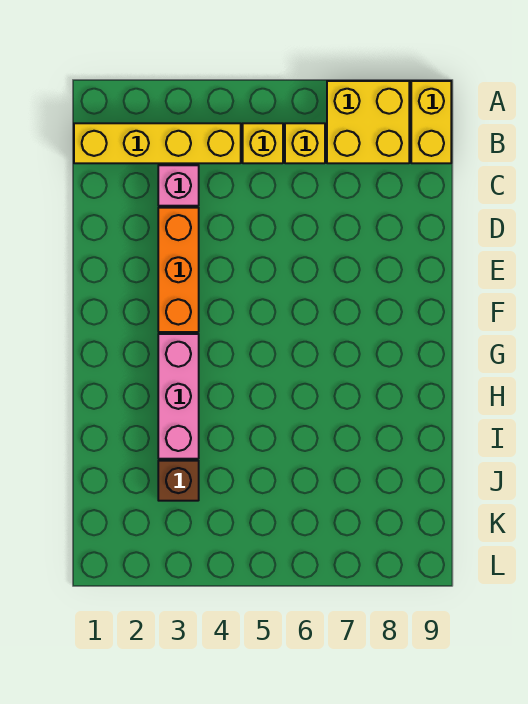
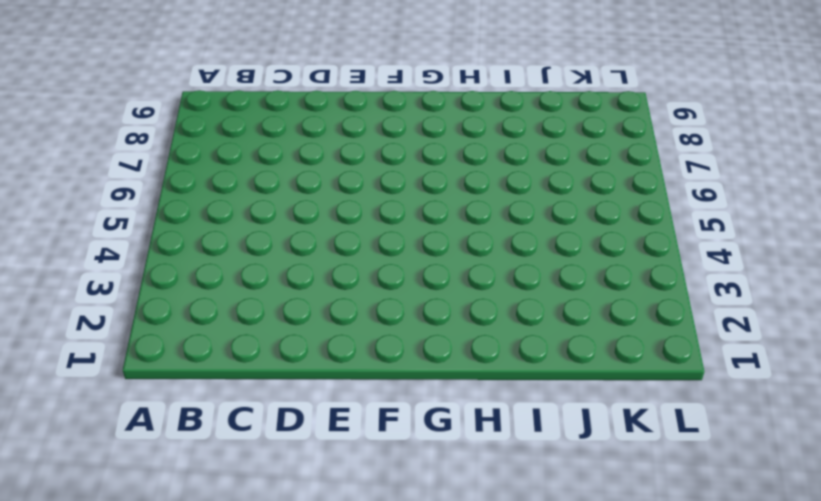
none -> yellow brick A7:B8 level 1
none -> yellow brick A9:B9 level 1

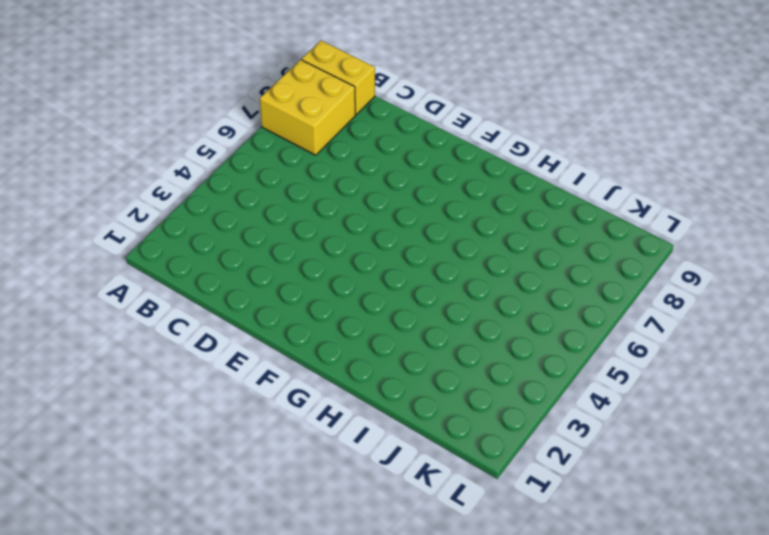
none -> yellow brick B1:B4 level 1
none -> yellow brick B5 level 1

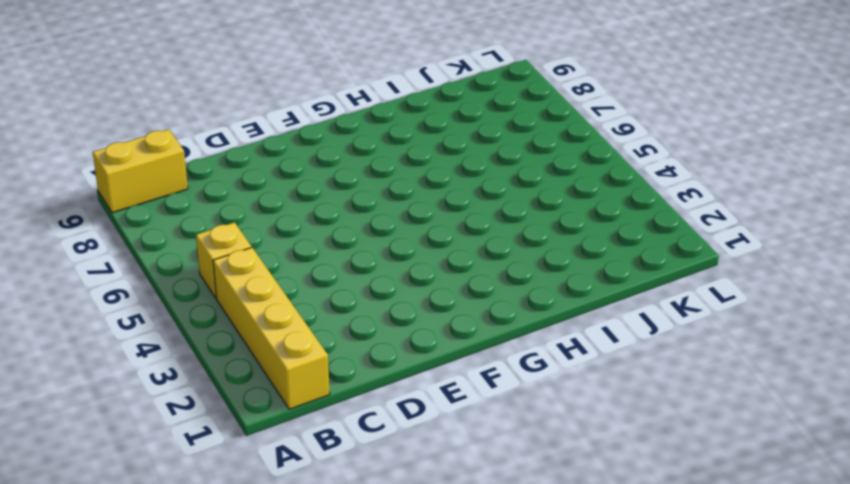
none -> yellow brick A7:B8 level 1
none -> yellow brick B6 level 1

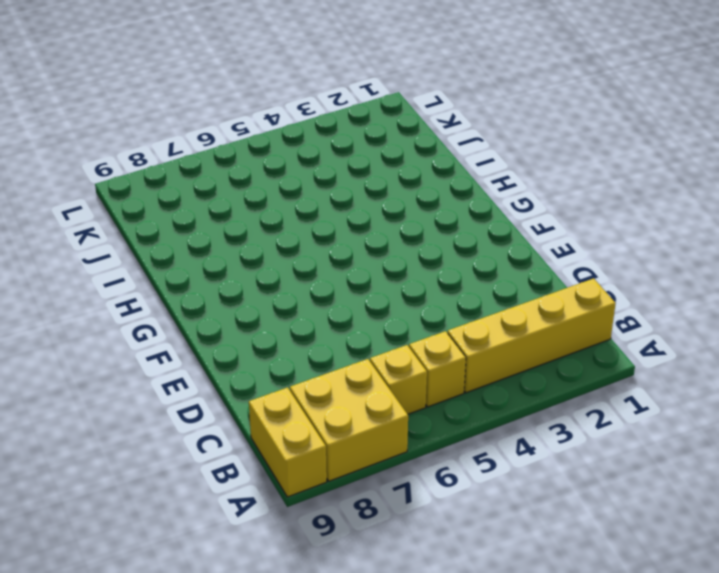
none -> pink brick C3 level 1
none -> orange brick D3:F3 level 1

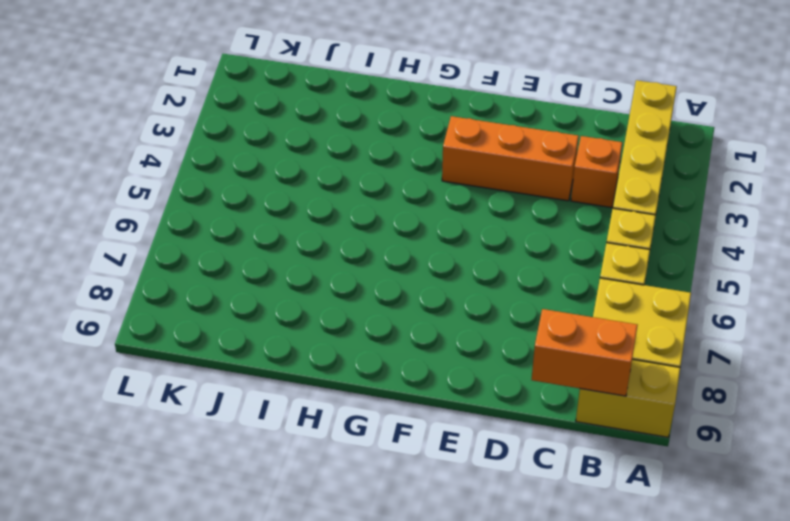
orange brick B9:C9 level 2 -> none
orange brick C3 level 1 -> pink brick C3 level 1
none -> pink brick G3:I3 level 1
none -> brown brick J3 level 1

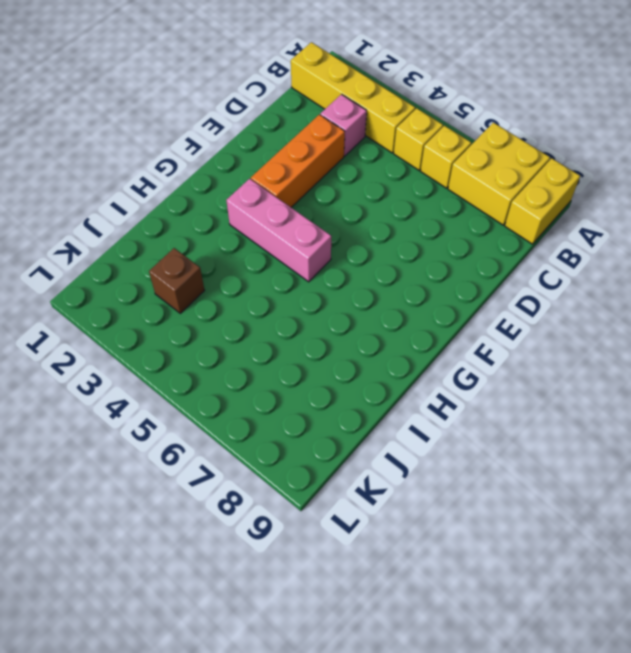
pink brick G3:G5 level 1 -> pink brick G3:I3 level 1

